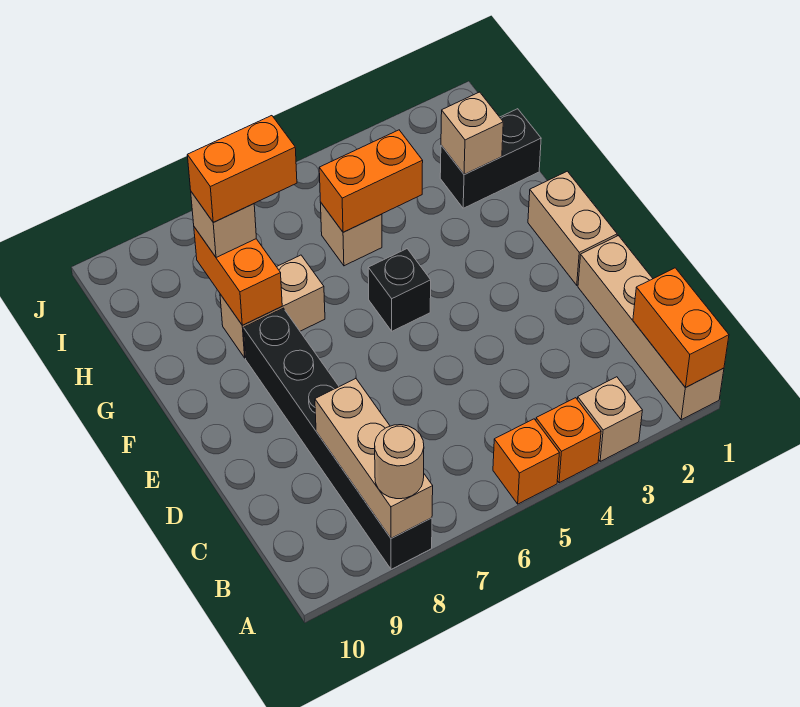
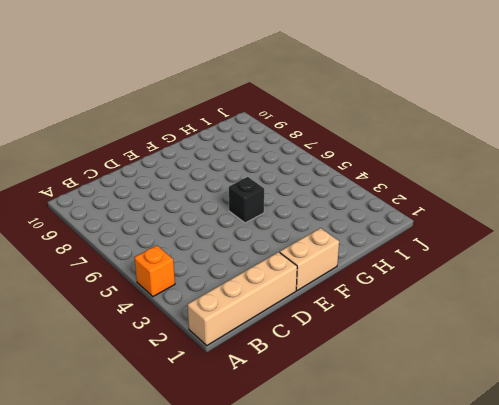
none -> tan brick A3 level 1
none -> orange brick A5 level 1
none -> black brick A8:F8 level 1

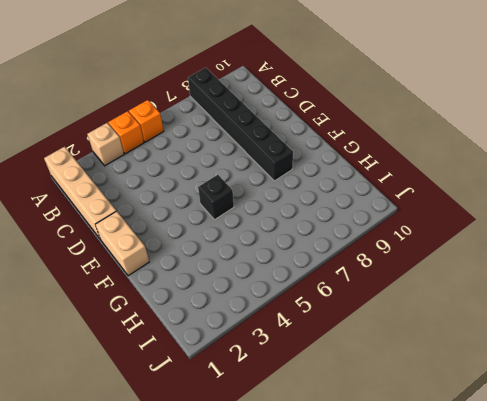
none -> tan brick G7:G8 level 1
none -> black brick H1:H2 level 1
none -> tan brick H5 level 1

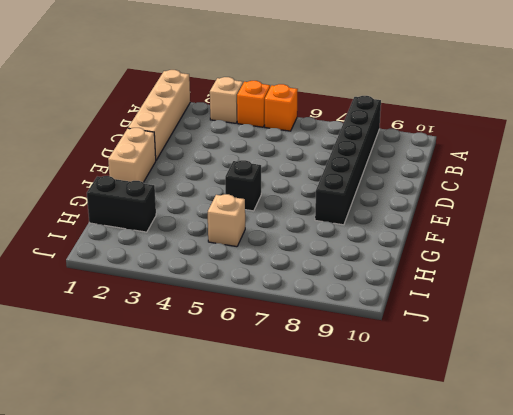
none -> tan brick G7:G8 level 1
none -> orange brick A1:B1 level 2
none -> tan brick A8:C8 level 2

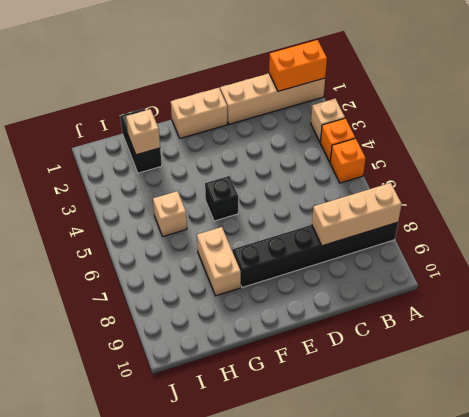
none -> orange brick G8:H8 level 2
none -> orange brick H4:H5 level 2
none -> tan round brick A8 level 3

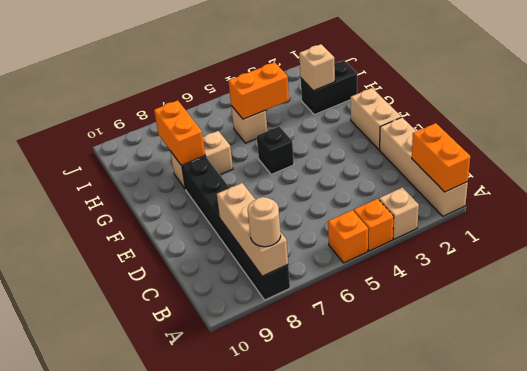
none -> tan brick H8 level 3
none -> orange brick H7:H8 level 4

